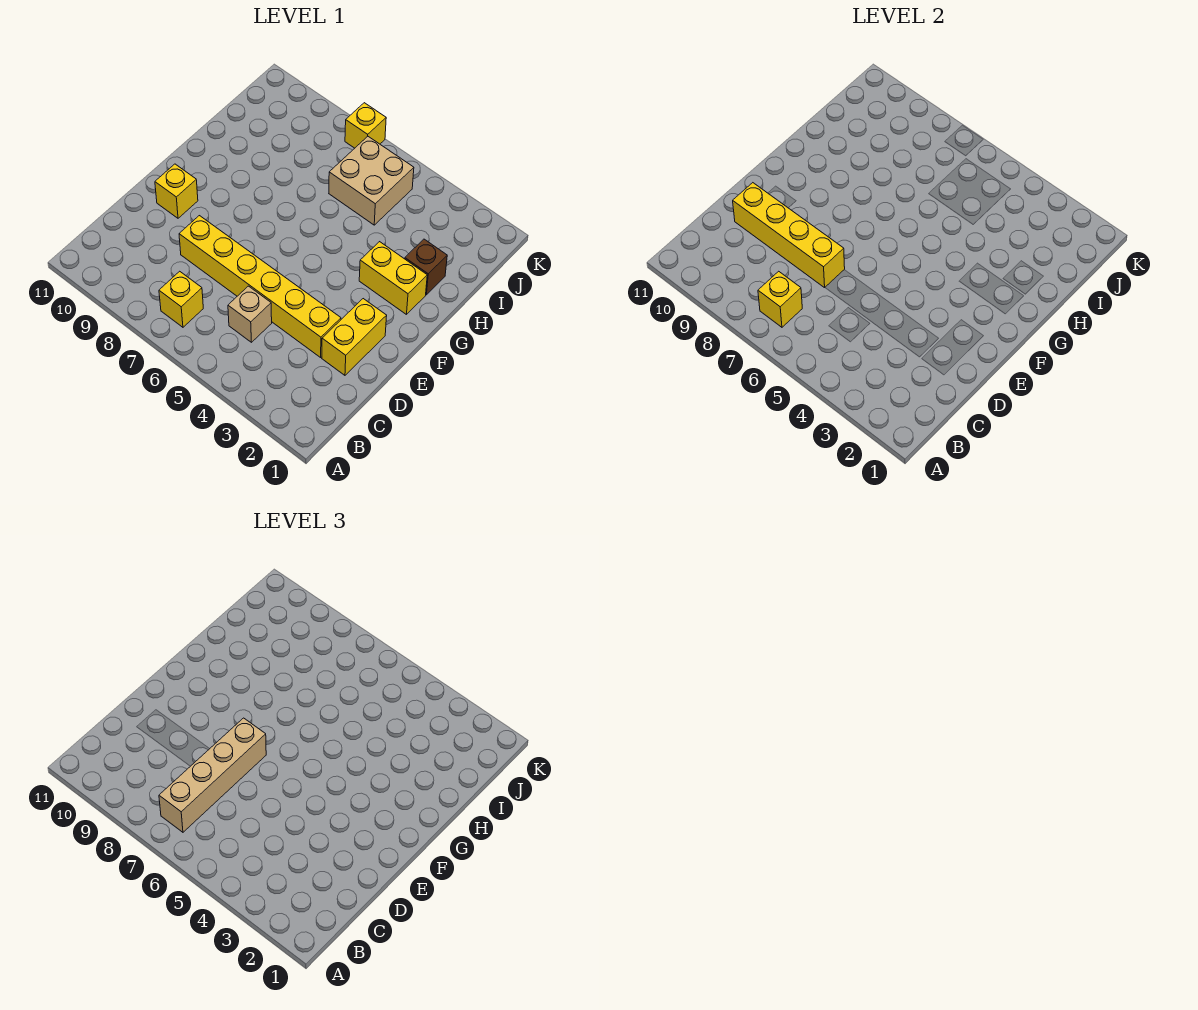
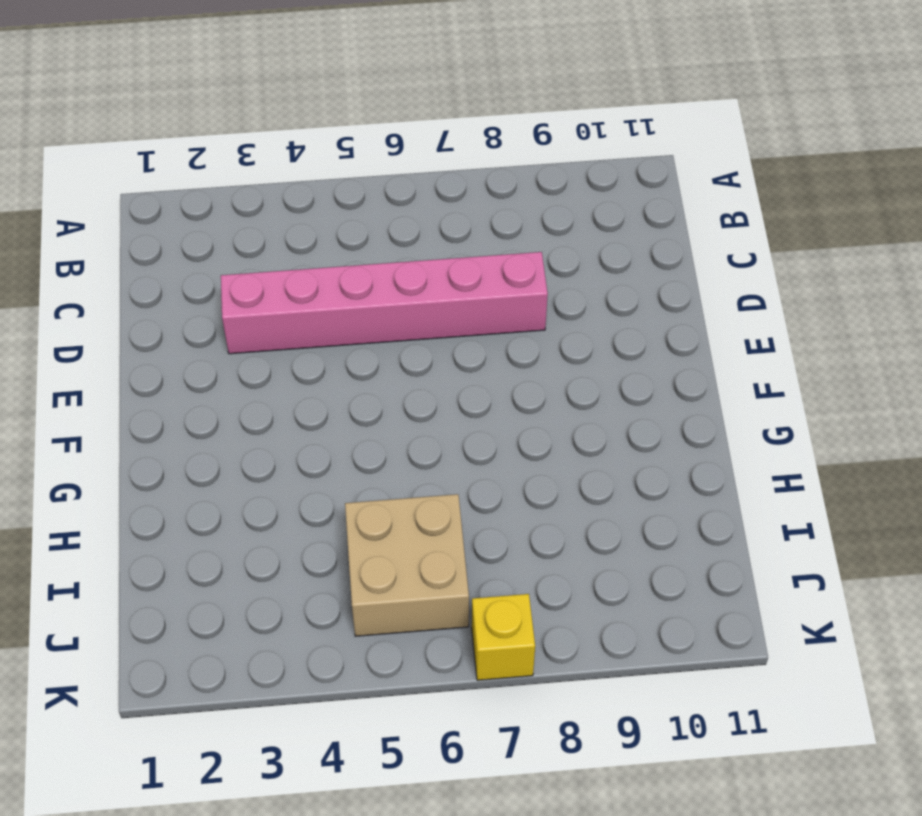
pink brick D3:D8 level 1 -> yellow brick D3:D8 level 1
none -> yellow brick B7 level 1
none -> tan brick C5 level 1
none -> yellow brick D2:E2 level 1

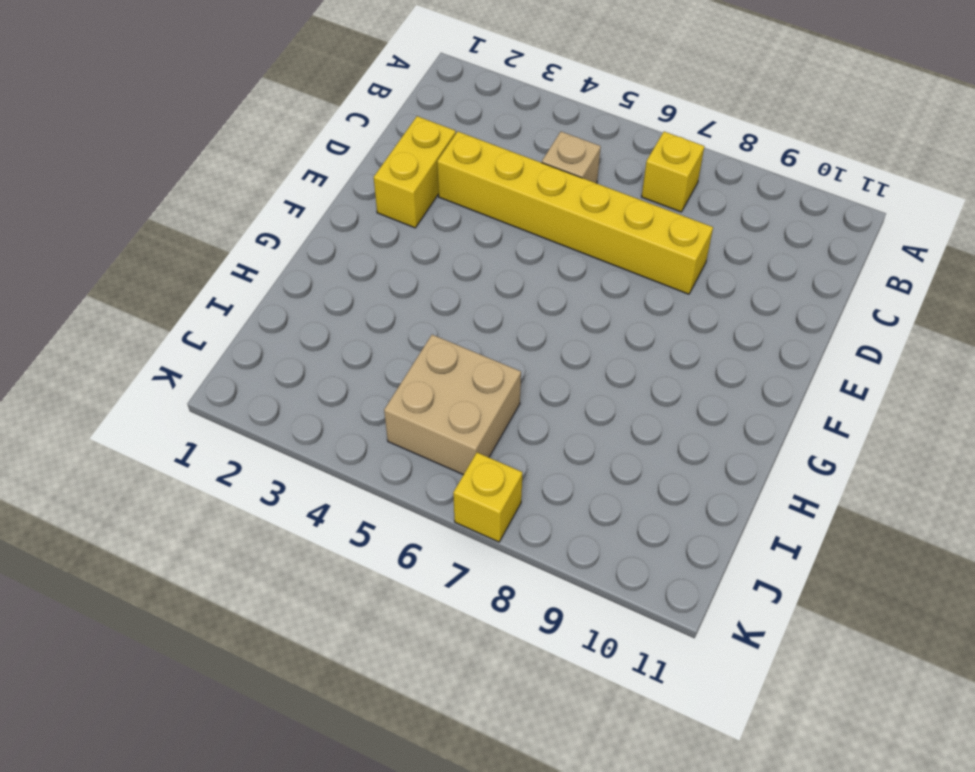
none -> yellow brick E10 level 1
none -> yellow brick G2:G3 level 1
none -> brown brick H2 level 1

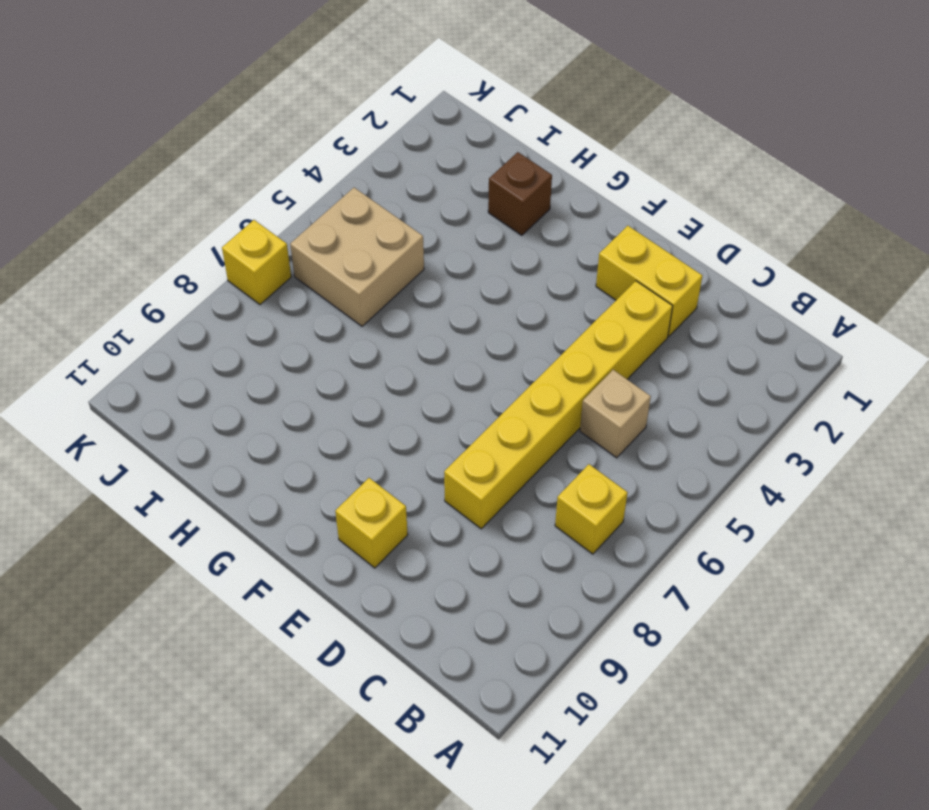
none -> yellow brick G2:G3 level 1
none -> yellow brick B7 level 2
none -> yellow brick D7:D10 level 2

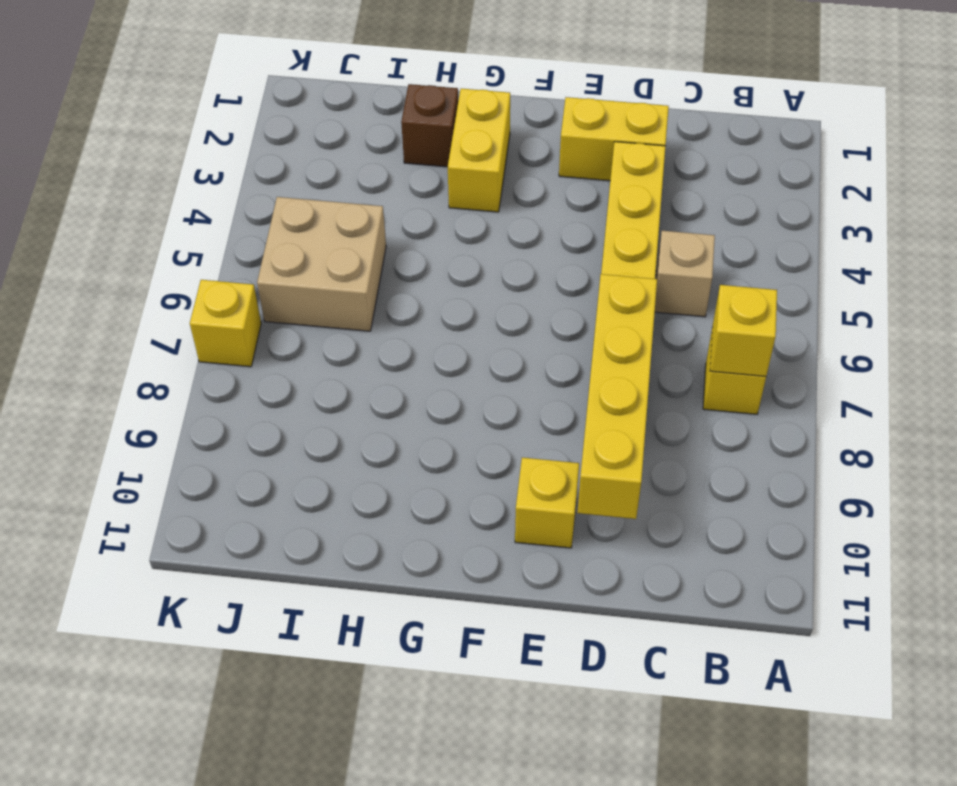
none -> tan brick B7:E7 level 3

